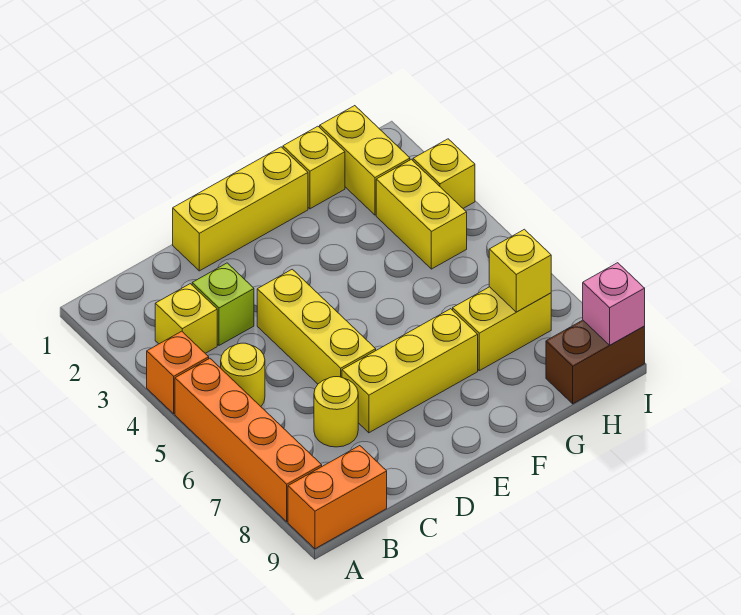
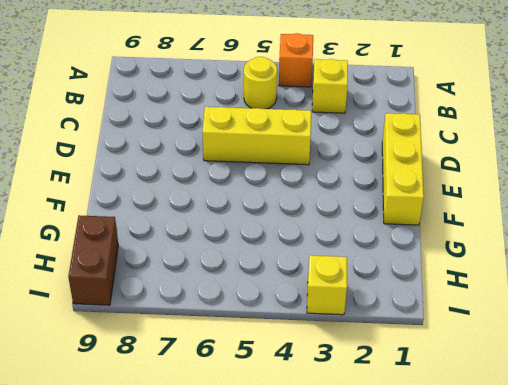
none -> orange brick A5:A8 level 1
none -> orange brick A9:B9 level 1
none -> lime brick C3 level 1

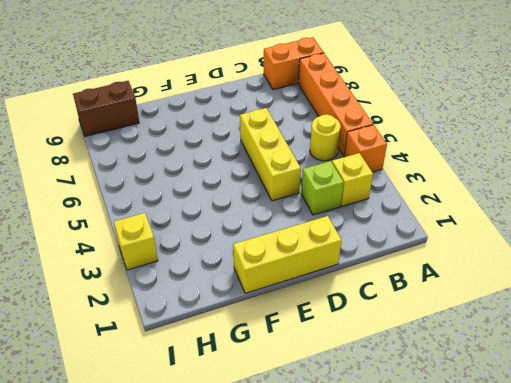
none -> yellow round brick C7 level 1
none -> yellow brick D7:F7 level 1
none -> yellow brick G1 level 1

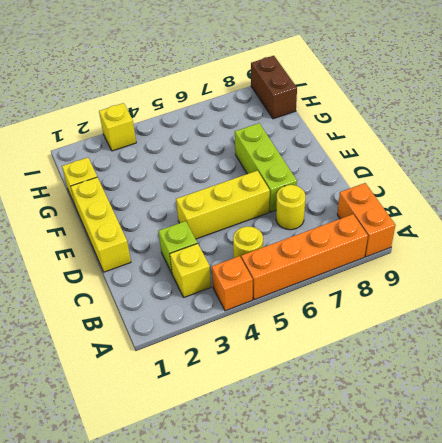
lime brick D7:F7 level 1 -> yellow brick D7:F7 level 1
none -> yellow brick G7:H7 level 1
none -> yellow brick H1:H2 level 1
none -> yellow brick H3:H4 level 1

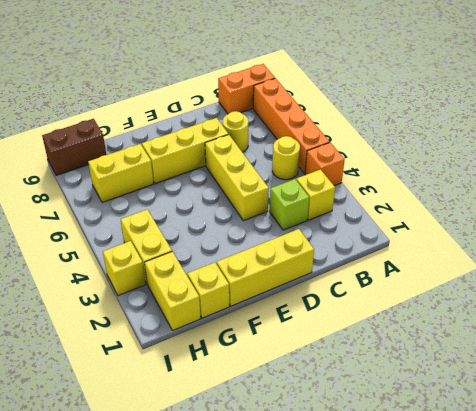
none -> yellow brick H7 level 2
none -> pink brick I9 level 2

